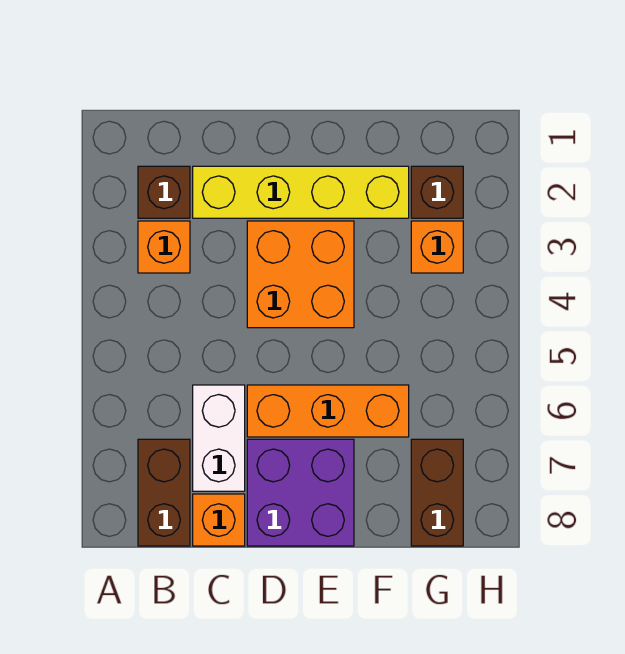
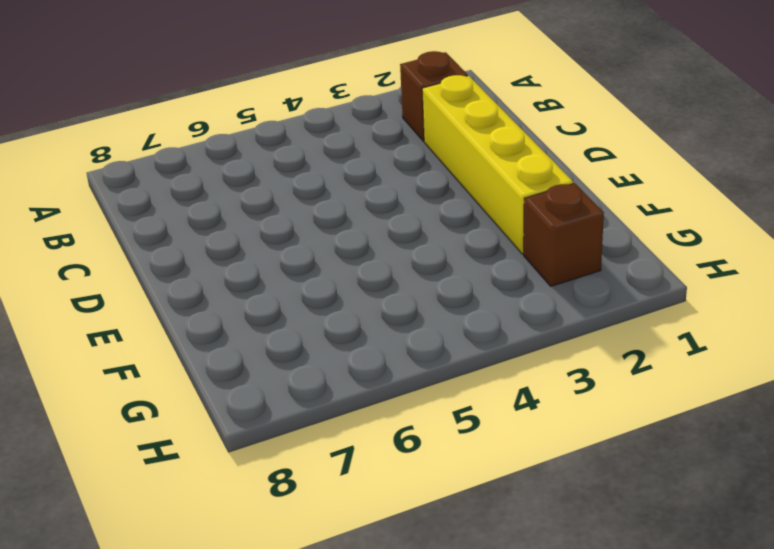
none -> orange brick B3 level 1
none -> brown brick B7:B8 level 1
none -> white brick C6:C7 level 1

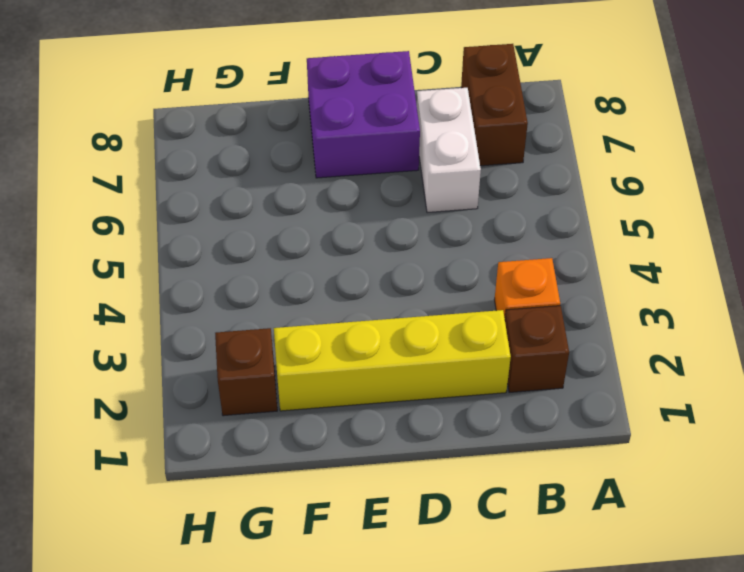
none -> orange brick C8 level 1
none -> orange brick D3:E4 level 1
none -> orange brick D6:F6 level 1

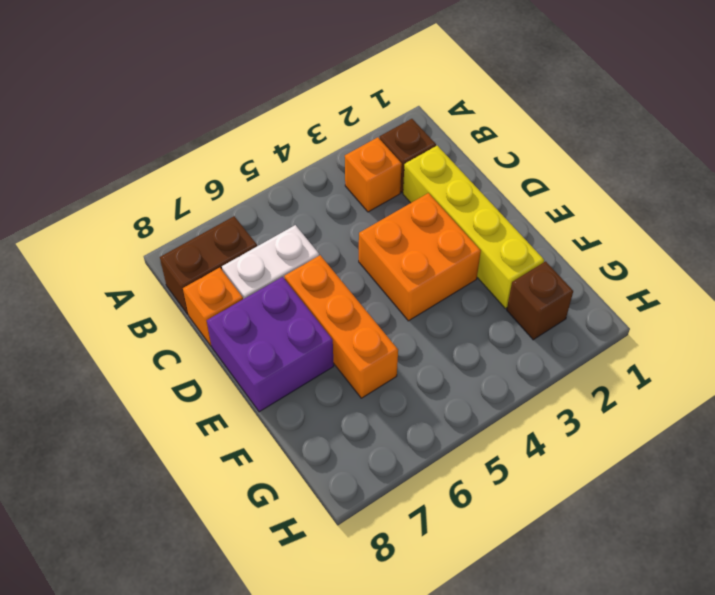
none -> orange brick G3 level 1
none -> brown brick G7:G8 level 1

